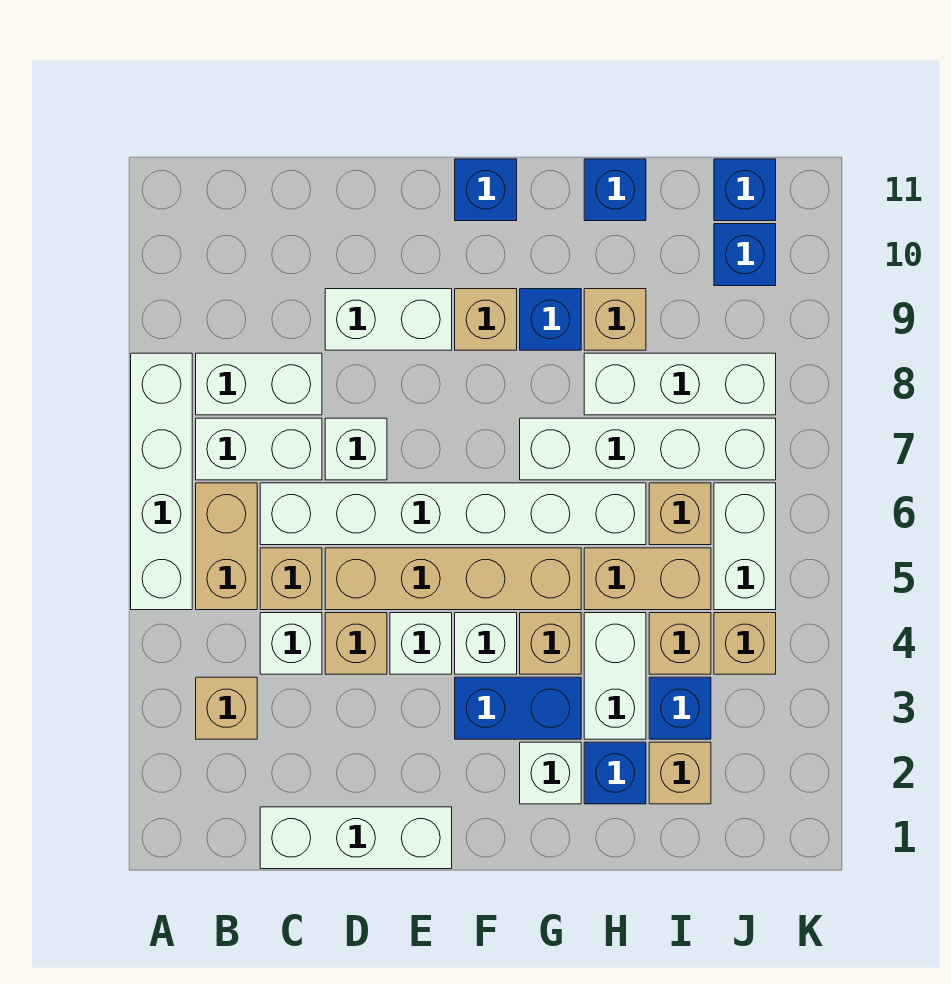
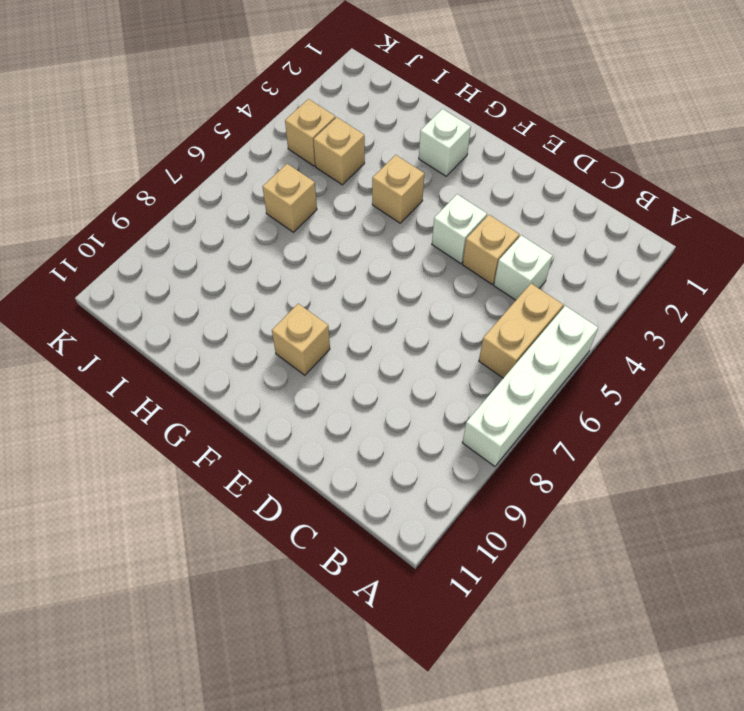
none -> tan brick B3 level 1
none -> white brick B7:C7 level 1
none -> white brick B8:C8 level 1
none -> white brick C1:E1 level 1

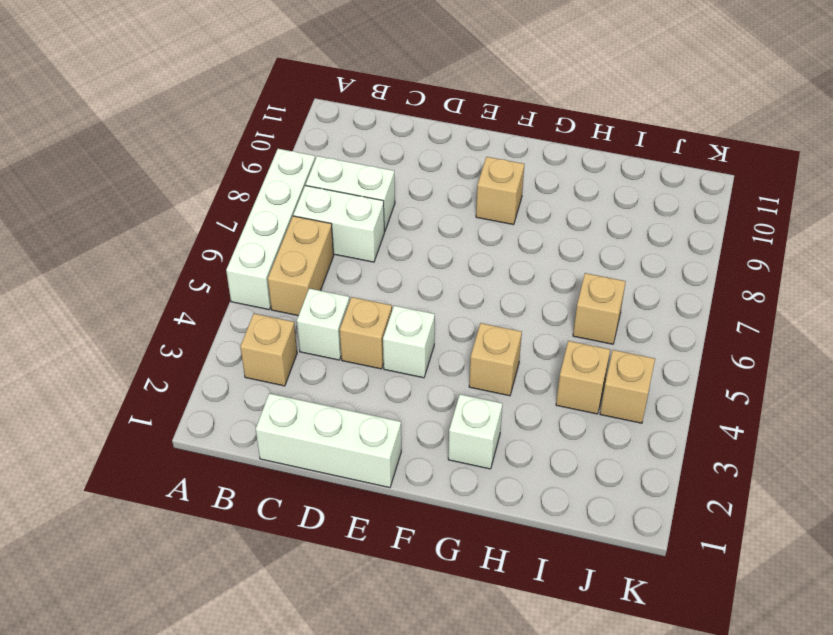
none -> tan brick C5 level 1
none -> white brick C6:H6 level 1
none -> tan brick D5:G5 level 1
none -> white brick D7 level 1

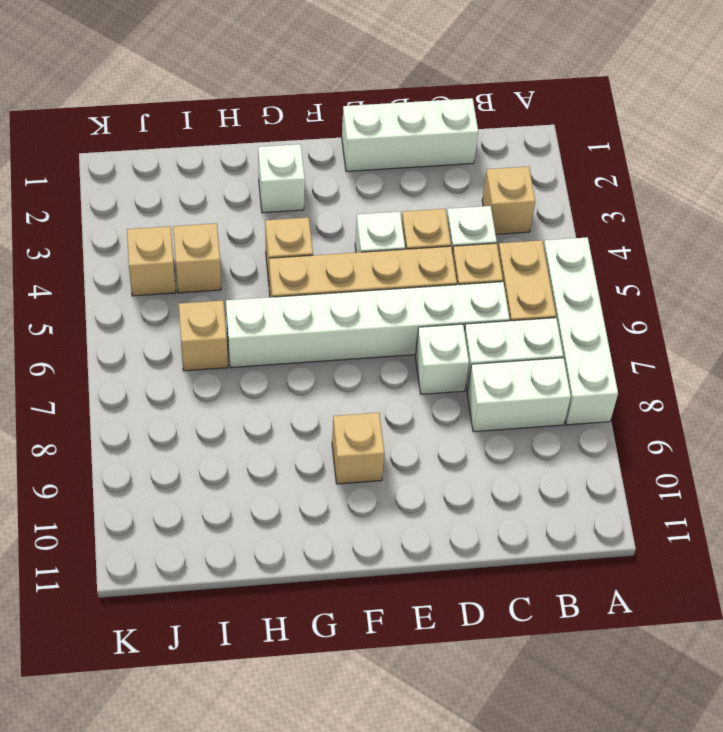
none -> white brick D9:E9 level 1
none -> blue brick F3:G3 level 1
none -> white brick F4 level 1
none -> blue brick F11 level 1

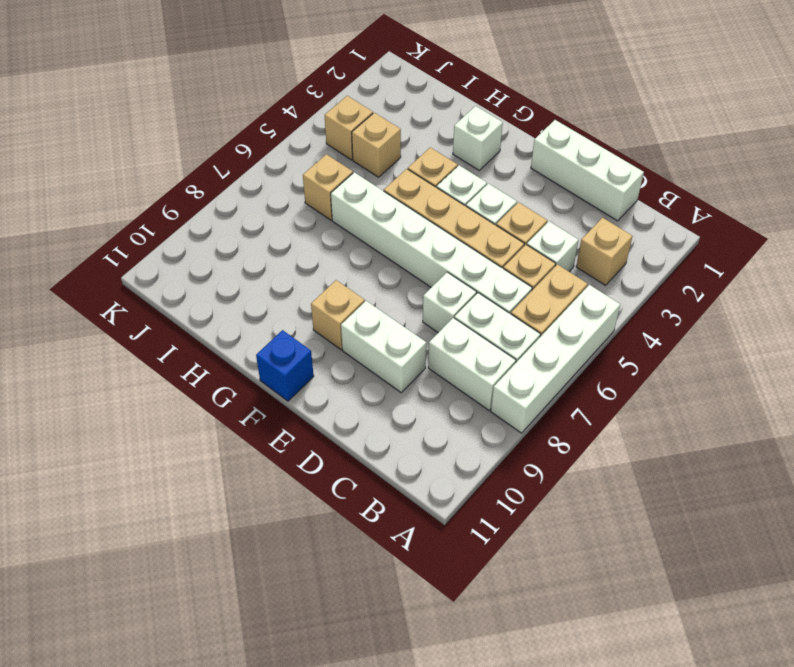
none -> blue brick F3:G3 level 1
none -> white brick G7:J7 level 1
none -> blue brick G9 level 1
none -> blue brick H2 level 1

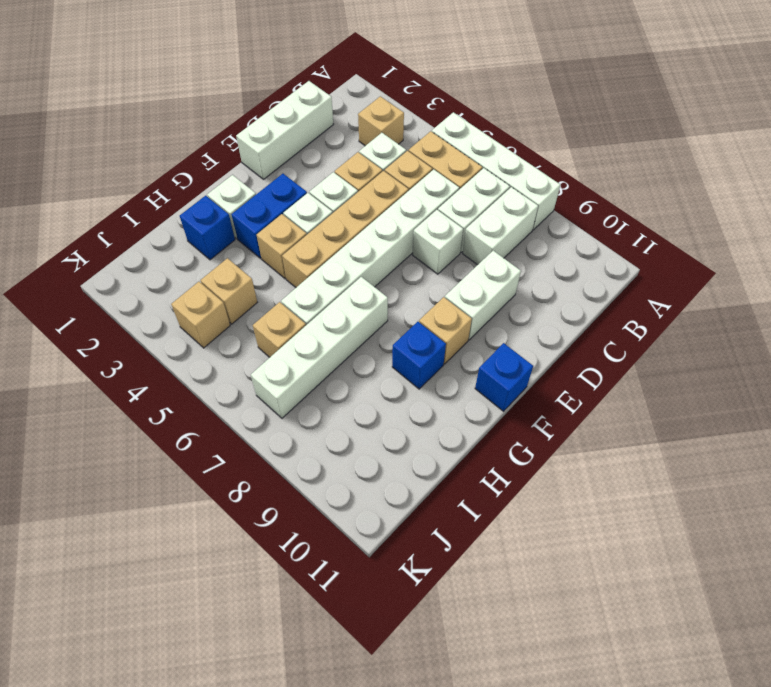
none -> white brick H3:H4 level 1
none -> tan brick H5:I5 level 1
none -> white brick H8:J8 level 1
none -> tan brick H9 level 1

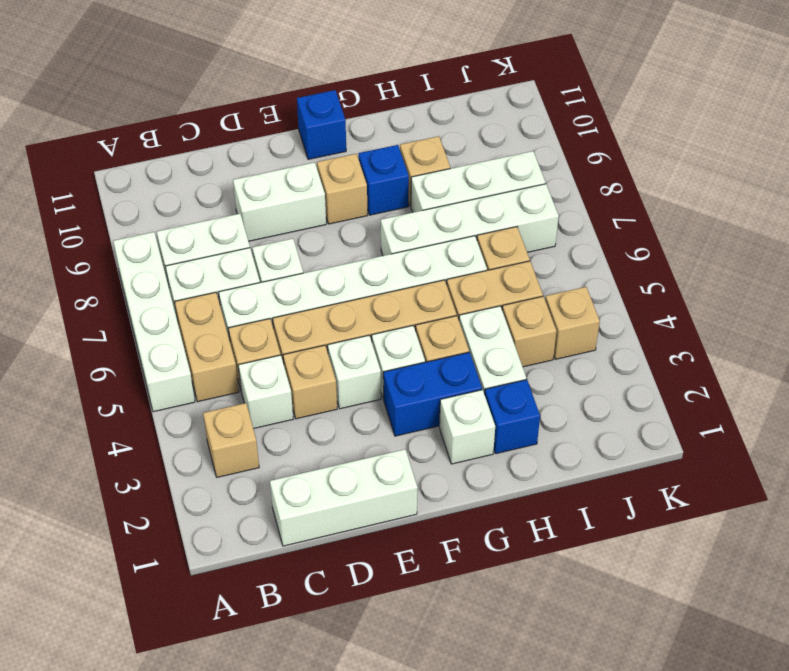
none -> blue brick H11 level 1
none -> tan brick I2 level 1
none -> blue brick I3 level 1
none -> white brick J5:J6 level 1

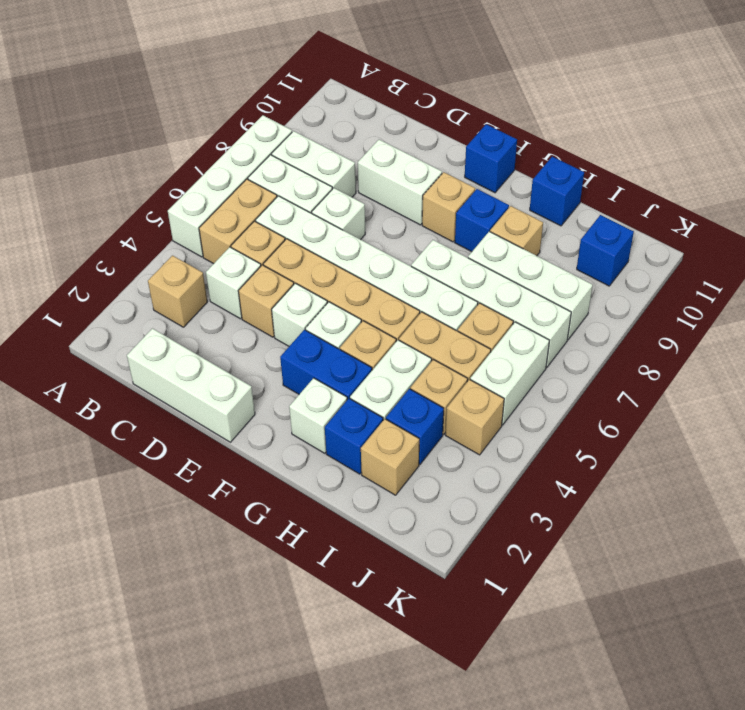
none -> blue brick J11 level 1

